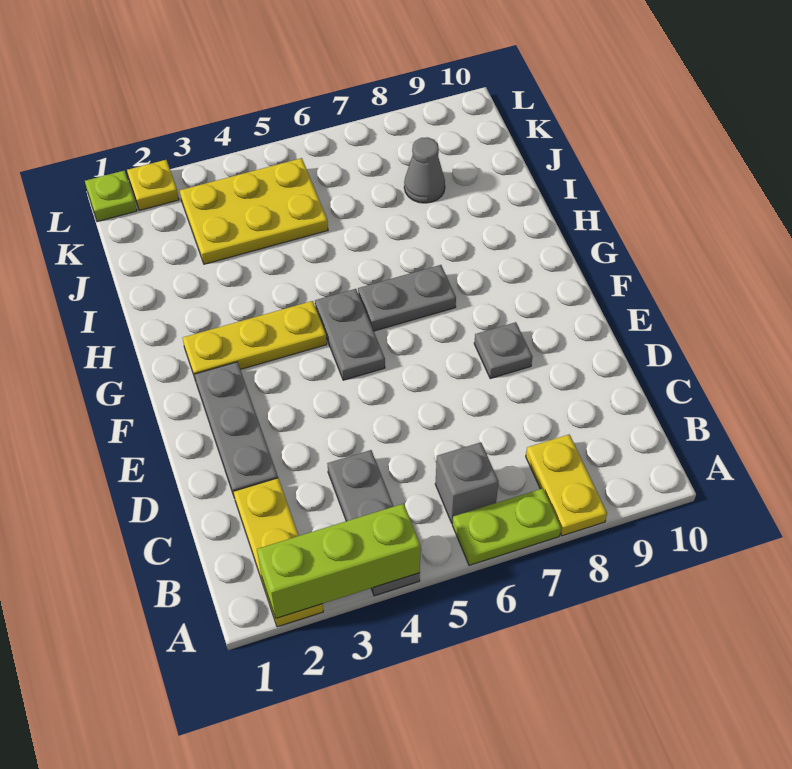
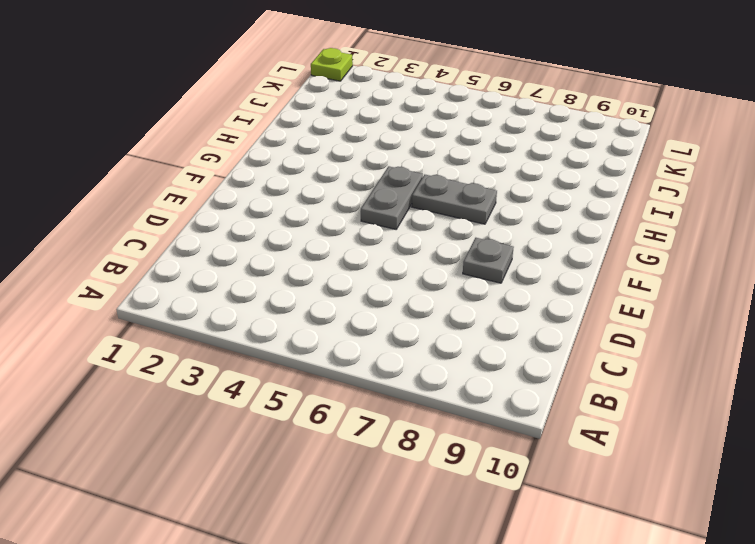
none -> yellow plate A2:C2 level 1
none -> grey plate A4:C4 level 1
none -> lime plate A6:A7 level 1

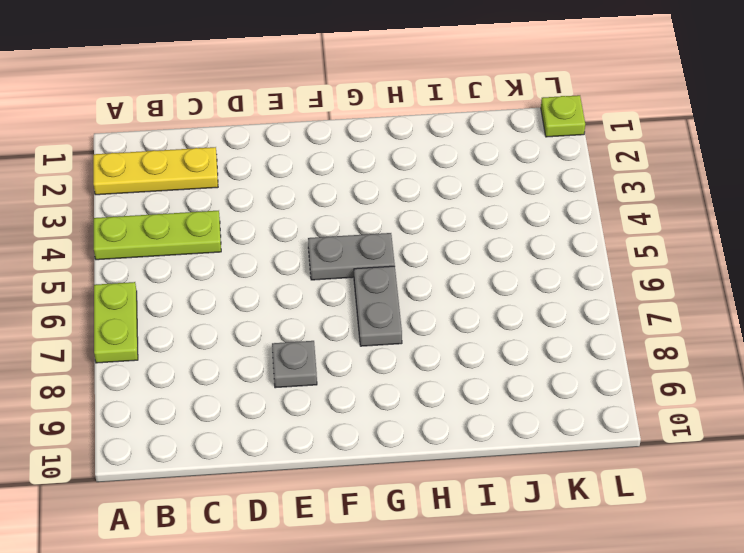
lime plate A4:C4 level 1 -> grey plate A4:C4 level 1
none -> yellow plate A8:B8 level 1
none -> grey brick B6 level 1
none -> grey plate D2:F2 level 1

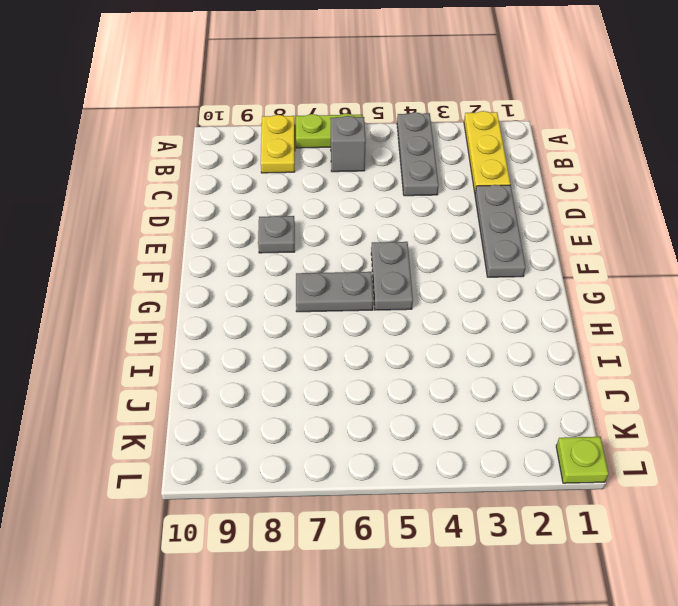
none -> yellow plate G2:G4 level 1
none -> yellow plate J3:K5 level 1
none -> grey cone J8 level 1

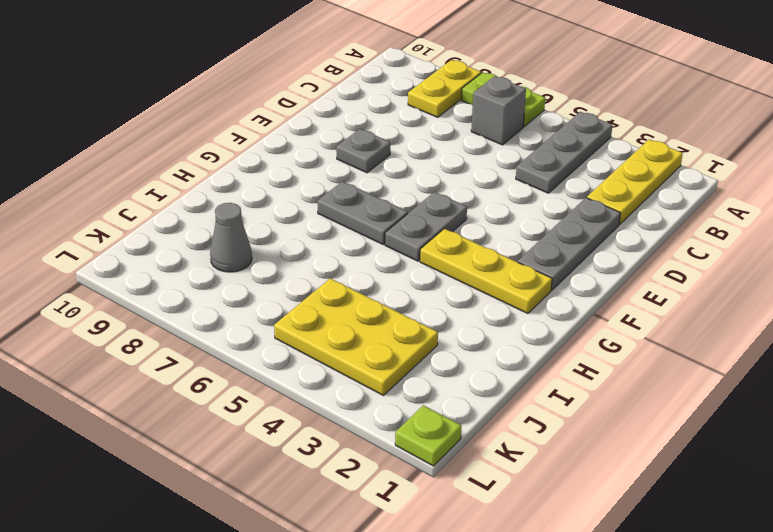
none -> yellow plate L2 level 1
none -> lime brick A2:A4 level 2

